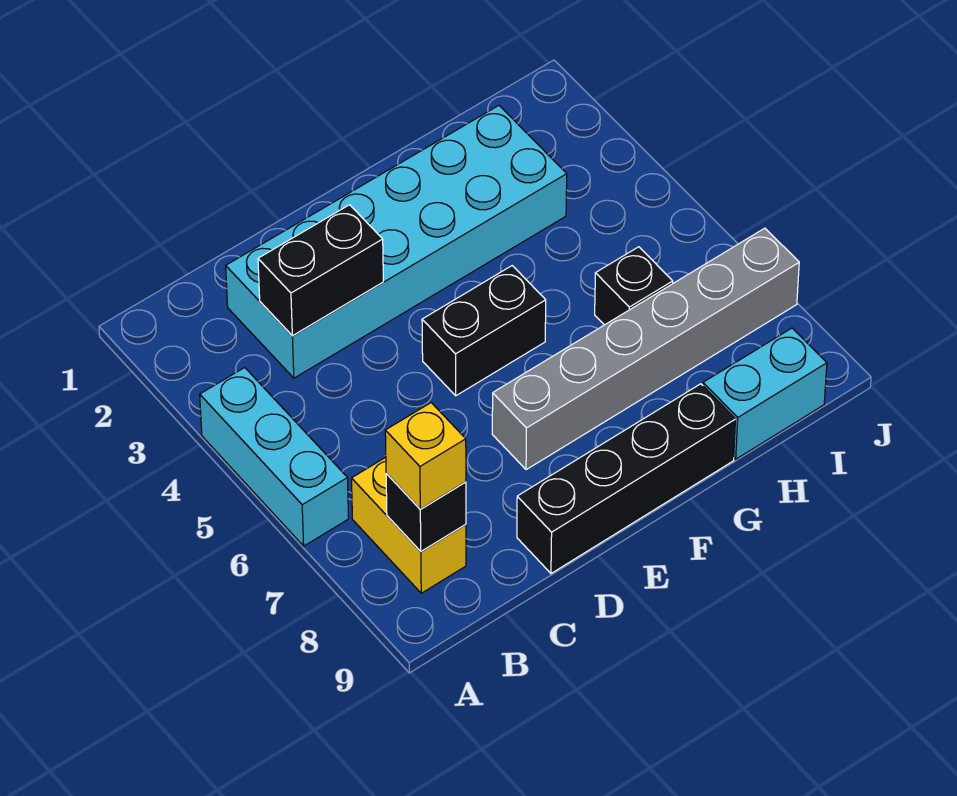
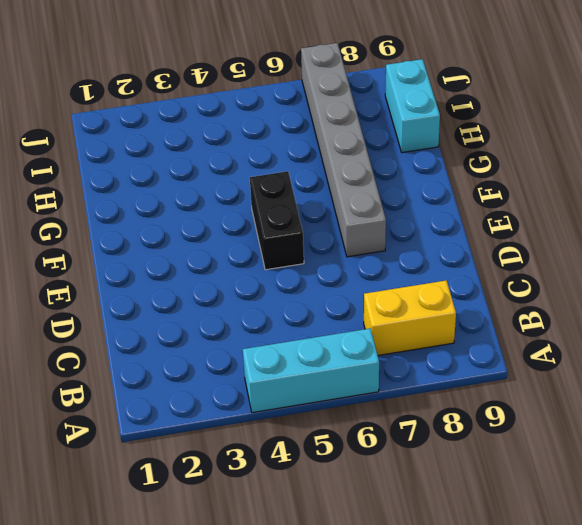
none -> cyan brick C2:H3 level 1
none -> black brick D9:G9 level 1

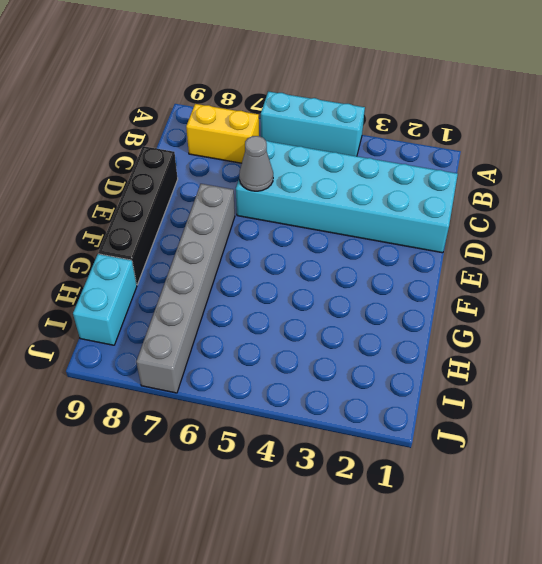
cyan brick C1:D6 level 1 -> cyan brick C2:H3 level 1
grey cone D6 level 2 -> none
none -> black brick E5:F5 level 1
none -> black brick H6 level 1

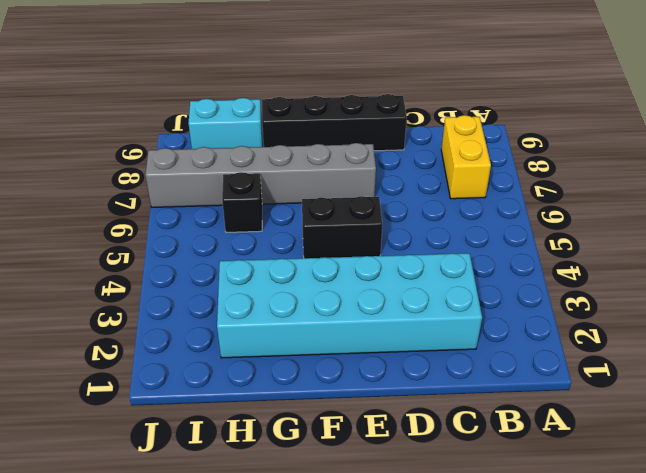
none -> cyan brick A4:A6 level 1
none -> black brick B8 level 2

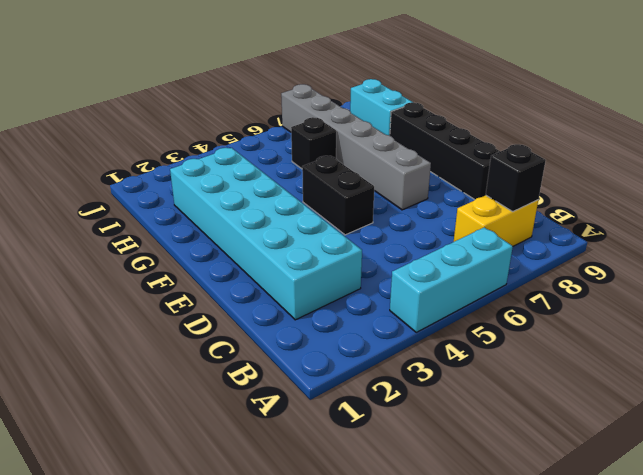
none -> black brick C3:D3 level 2
none -> yellow brick B8 level 3

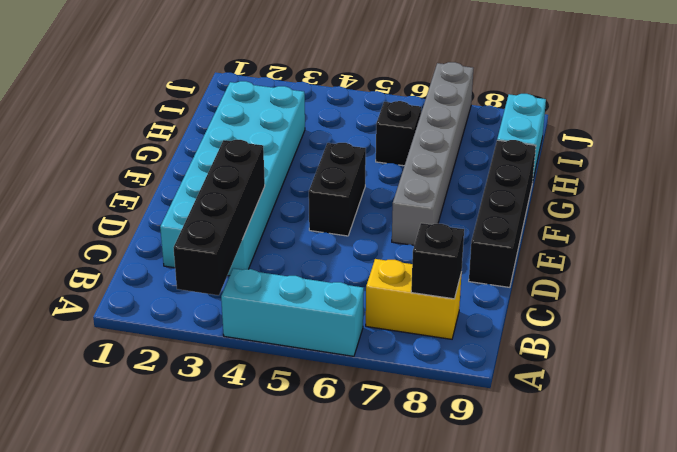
black brick A3:D3 level 2 -> black brick C3:D3 level 2
none -> yellow brick B8 level 3

